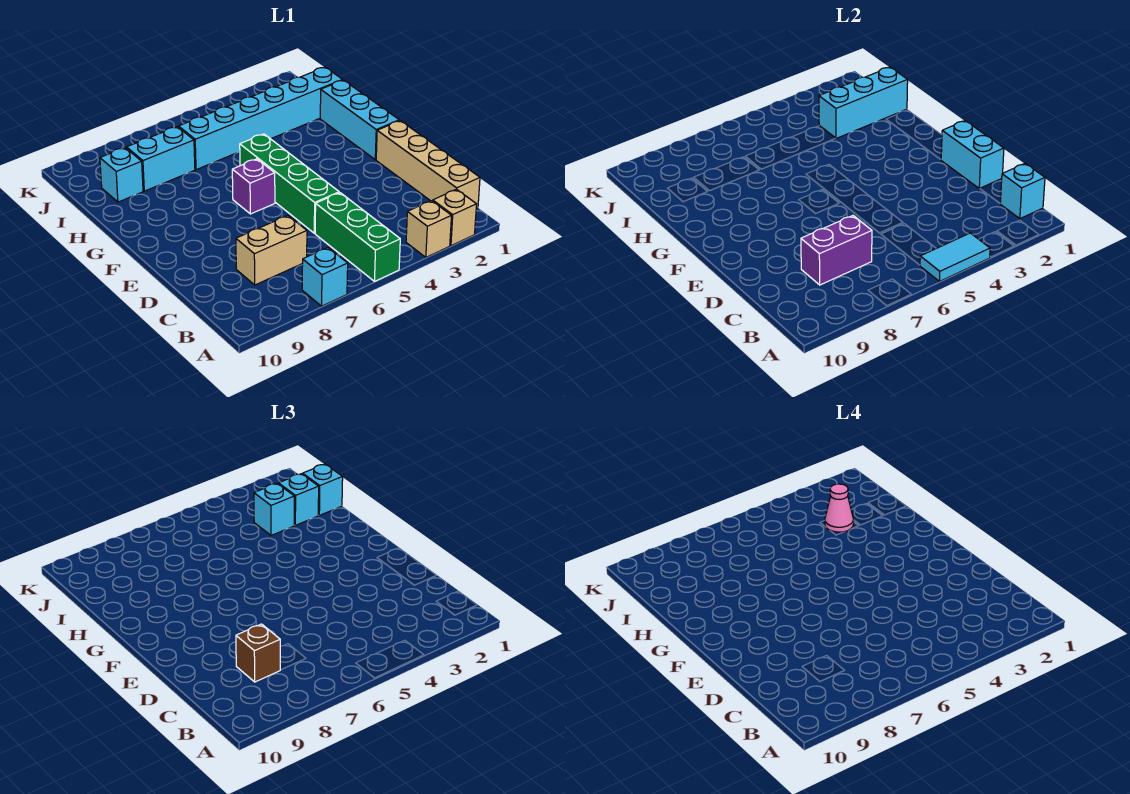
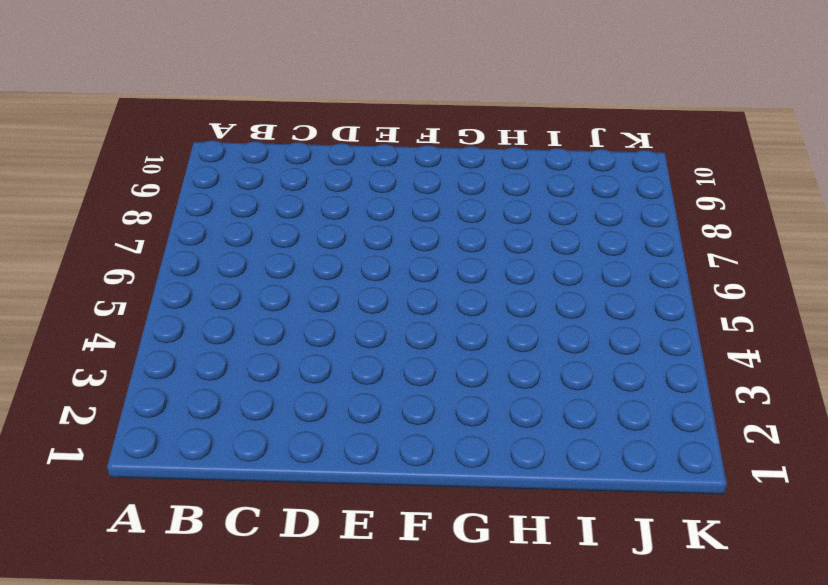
none -> tan brick A2 level 1
none -> tan brick A3 level 1
none -> green brick A5:C5 level 1

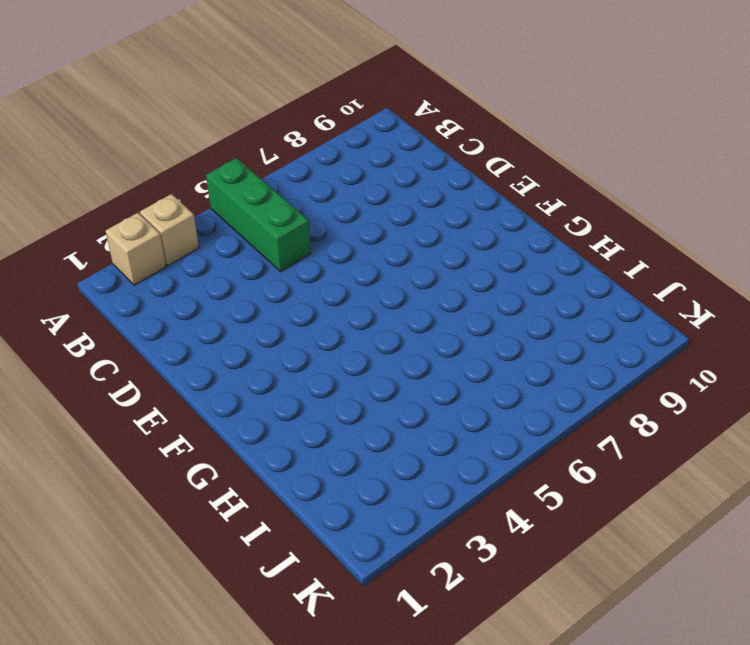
none -> cyan brick A7 level 1
none -> tan brick B1:E1 level 1
none -> tan brick C7:C8 level 1

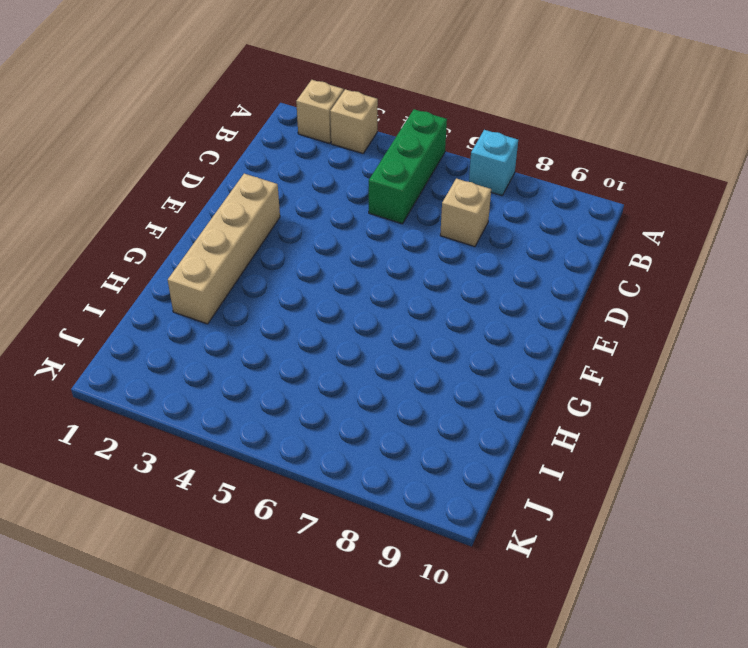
tan brick C7 level 1 -> tan brick C7:C8 level 1
tan brick E2:H2 level 1 -> tan brick B1:E1 level 1
none -> green brick D5:G5 level 1
none -> cyan brick F1:H1 level 1
none -> purple brick F6 level 1

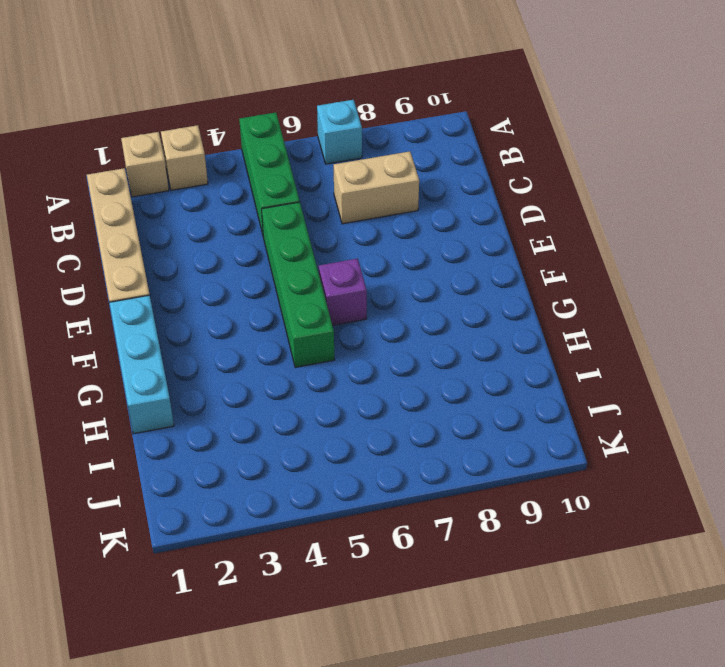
none -> cyan brick I1:I6 level 1
none -> cyan brick I7:I8 level 1
none -> cyan brick I9 level 1

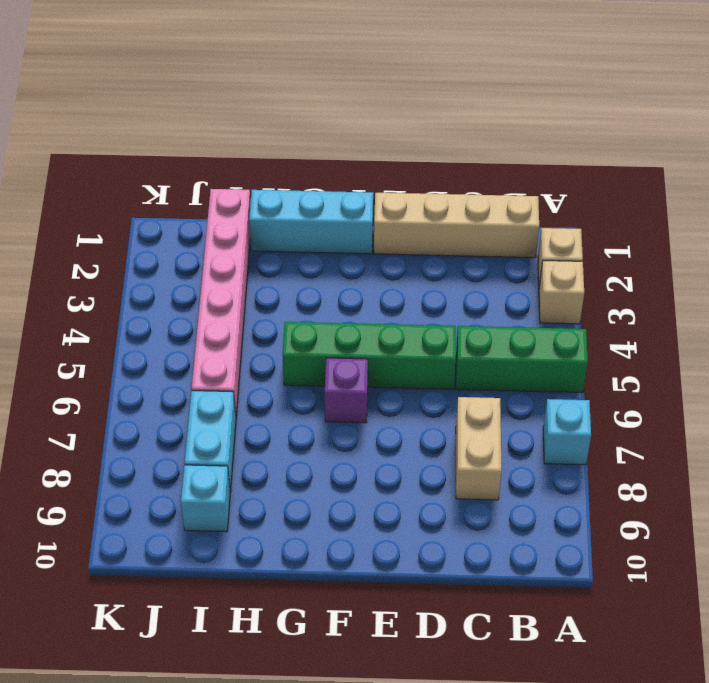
pink brick I1:I6 level 1 -> cyan brick I1:I6 level 1
none -> cyan tile A4:A5 level 2
none -> cyan brick B1 level 2
none -> purple brick C7:C8 level 2

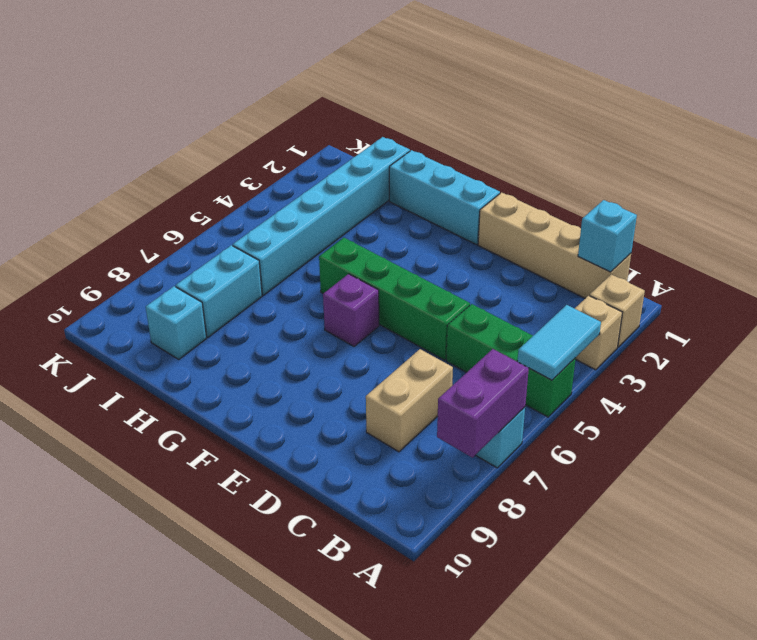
purple brick A7:A8 level 2 -> purple brick C7:C8 level 2
none -> cyan brick D1:E1 level 2
none -> cyan brick I1:I3 level 2
none -> brown brick C8 level 3

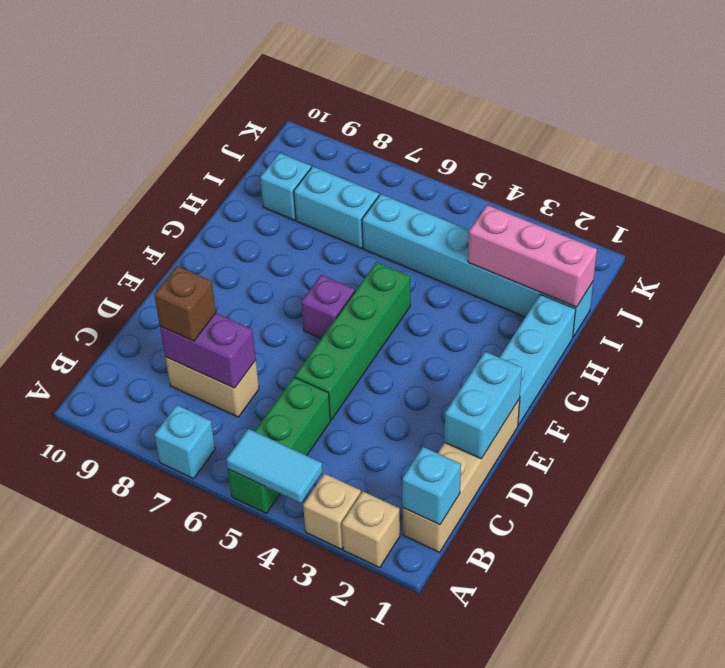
pink brick I1:I3 level 2 -> cyan brick I1:I3 level 2
none -> cyan brick I1 level 3
none -> cyan brick I2 level 3
none -> cyan brick I3 level 3

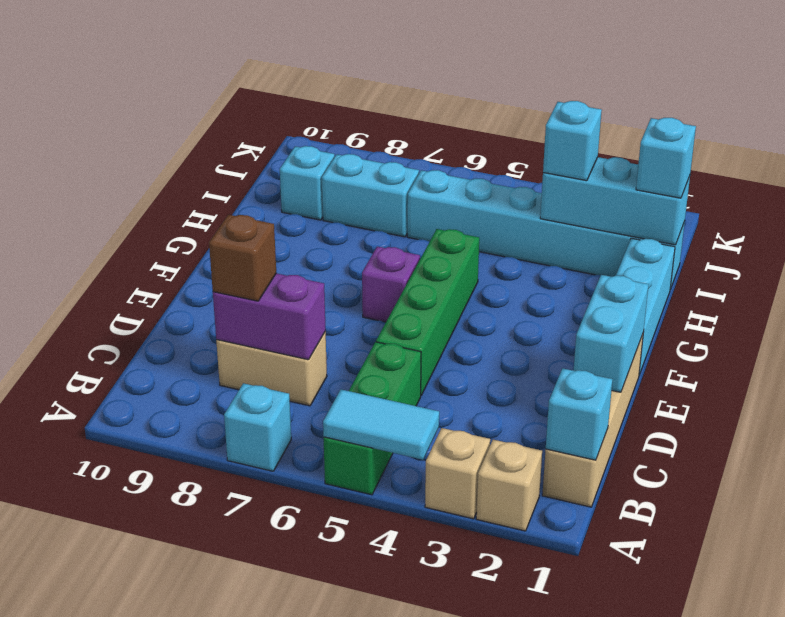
none -> cyan brick I2 level 3
none -> pink cone I3 level 4

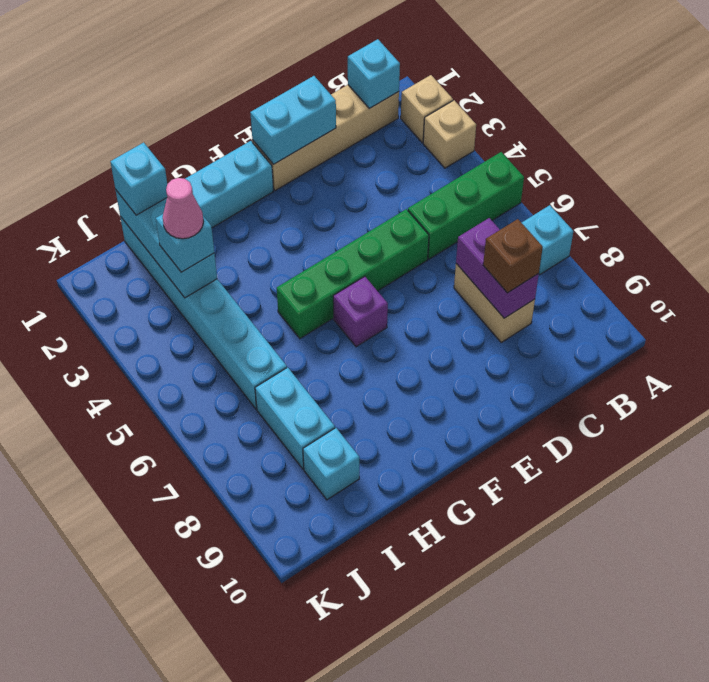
none -> cyan tile A4:A5 level 2
none -> cyan brick I2 level 3

